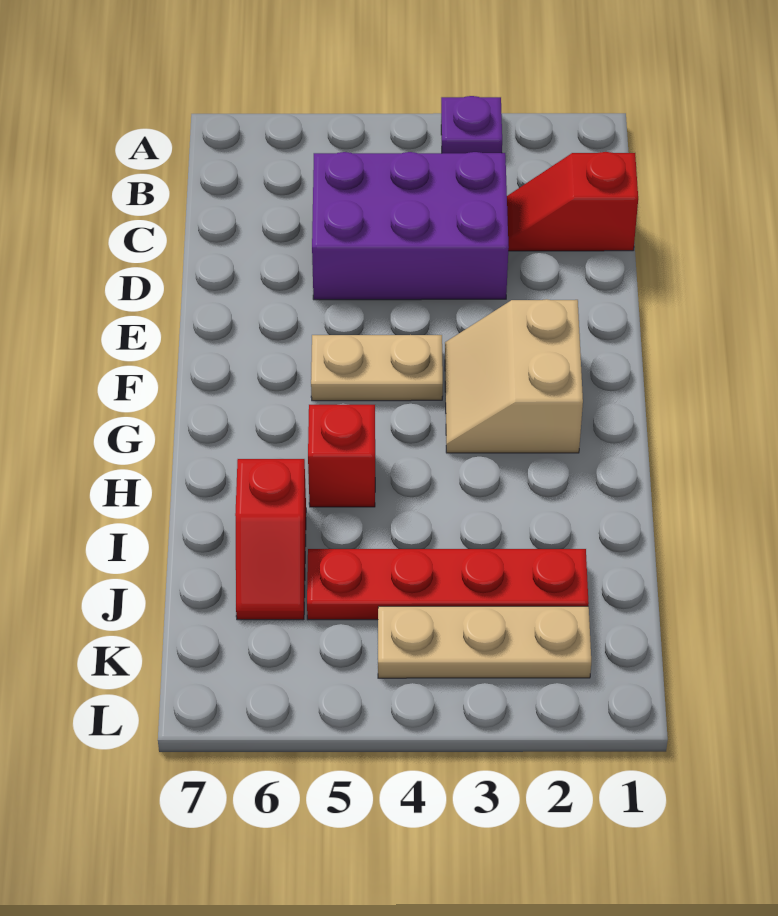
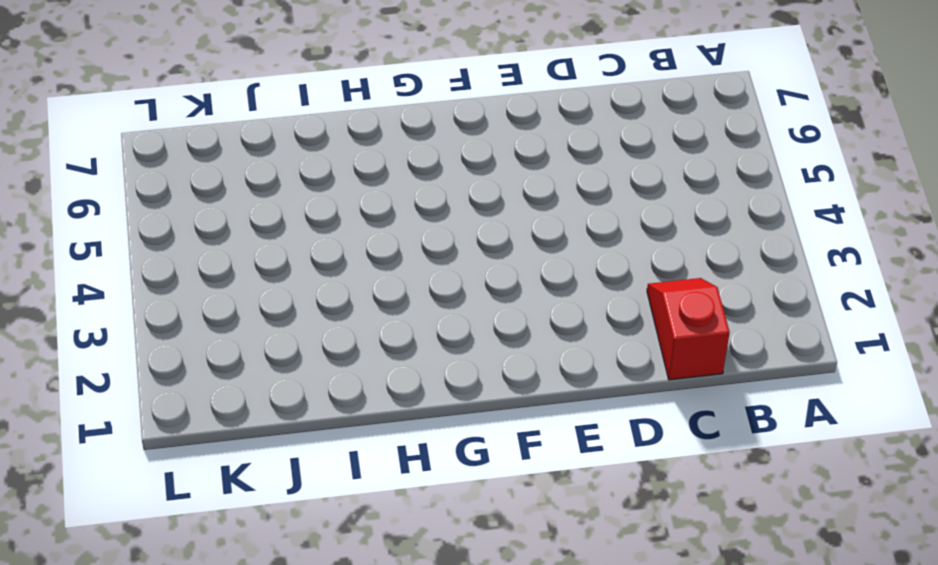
none -> purple plate A3 level 1
none -> purple brick C3:D5 level 1

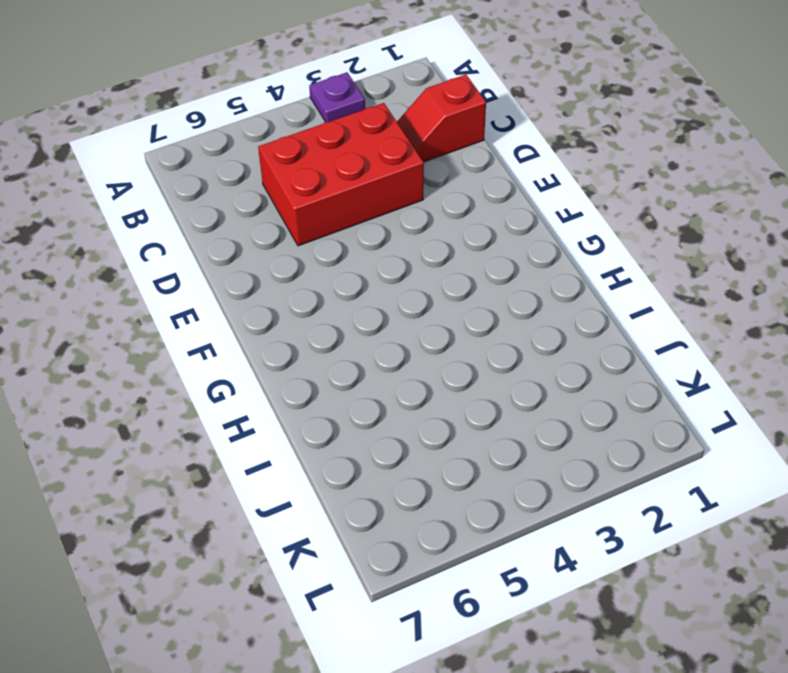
red brick C3:D5 level 1 -> purple brick C3:D5 level 1
none -> tan slope F2:G3 level 1 top 2
none -> tan plate F4:F5 level 1

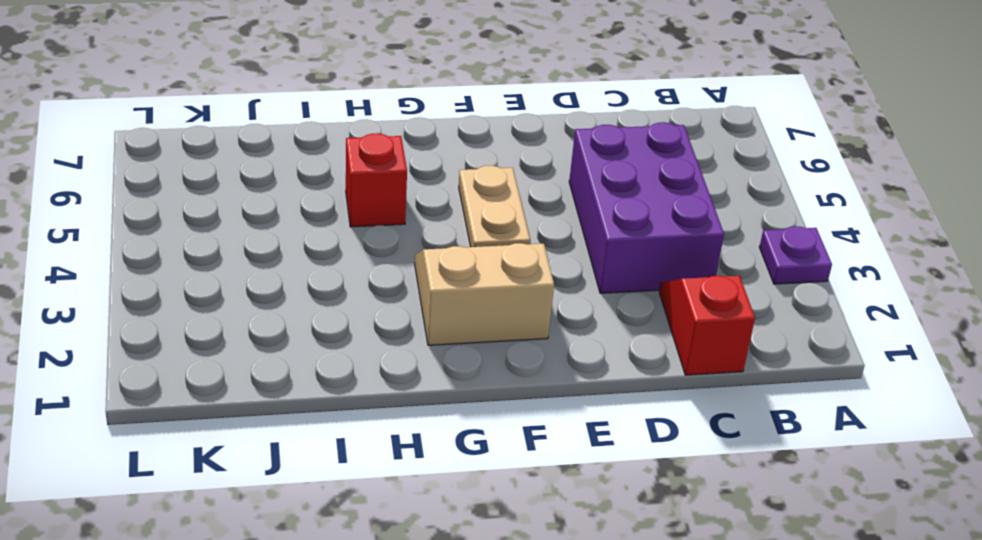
none -> red slope I6:J6 level 1 top I
none -> red plate J2:J5 level 1

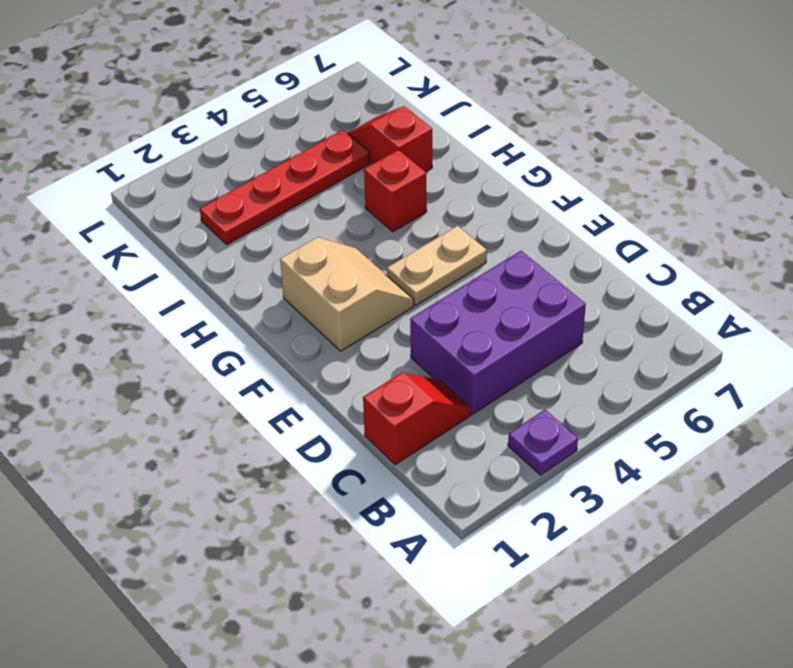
none -> tan plate K2:K4 level 1

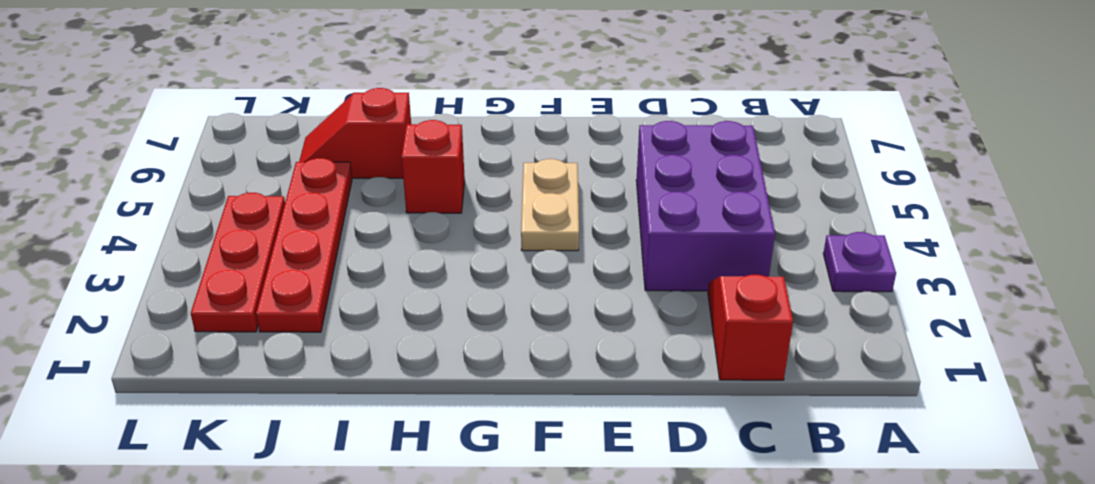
red plate K2:K4 level 1 -> tan plate K2:K4 level 1
none -> tan slope F2:G3 level 1 top 2

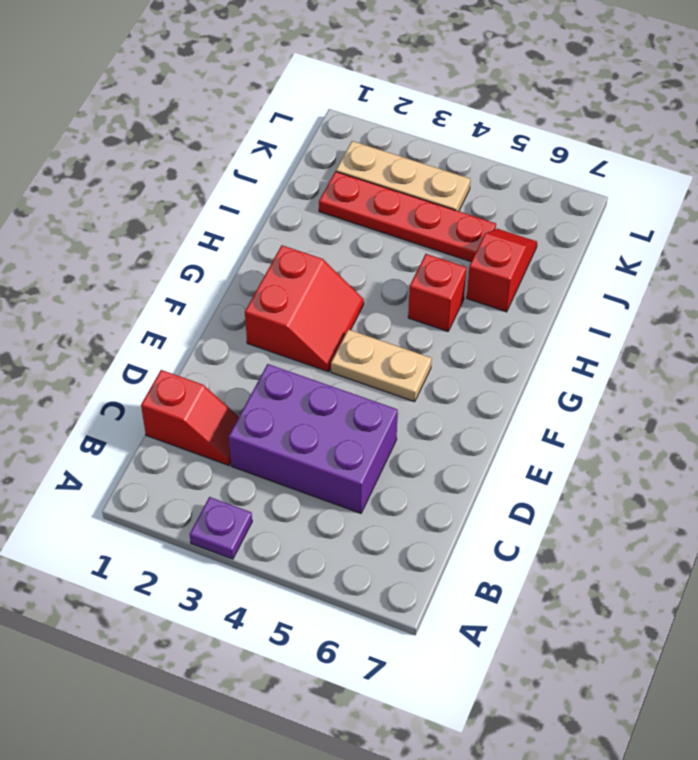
red slope F2:G3 level 1 top 2 -> tan slope F2:G3 level 1 top 2

